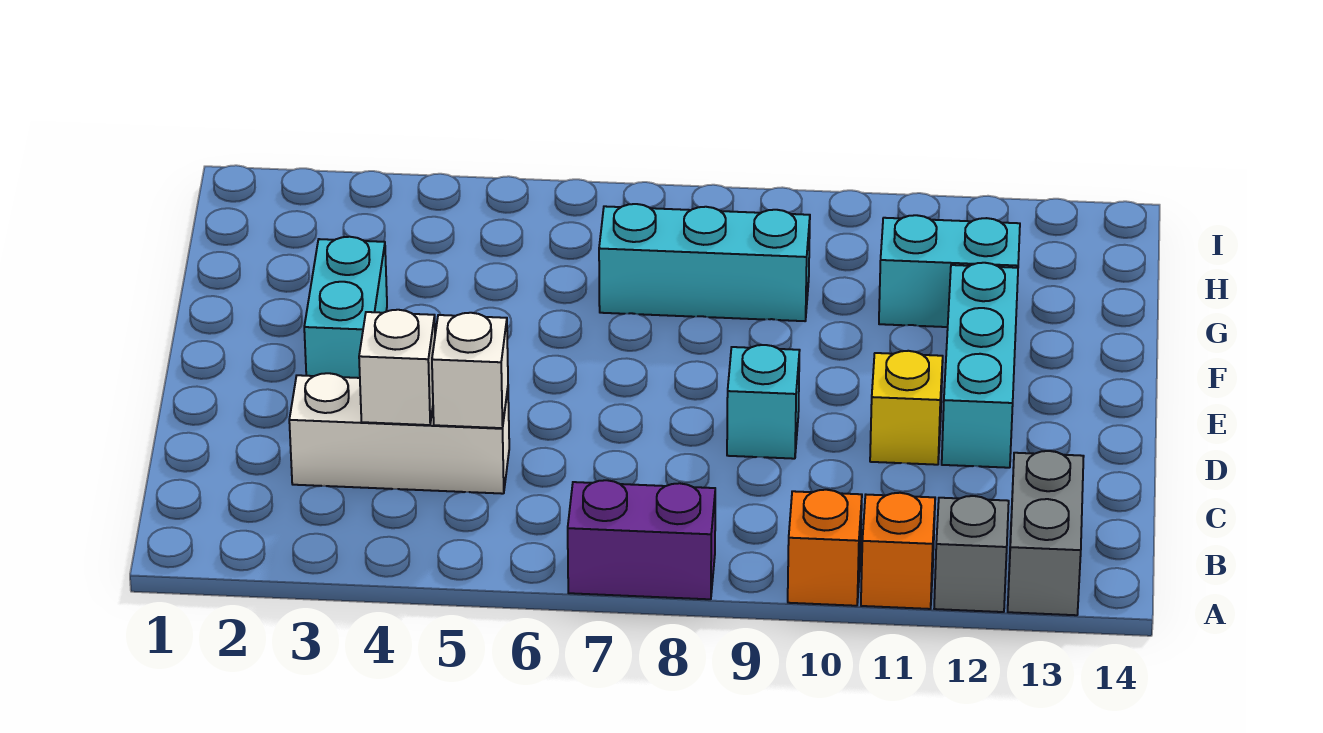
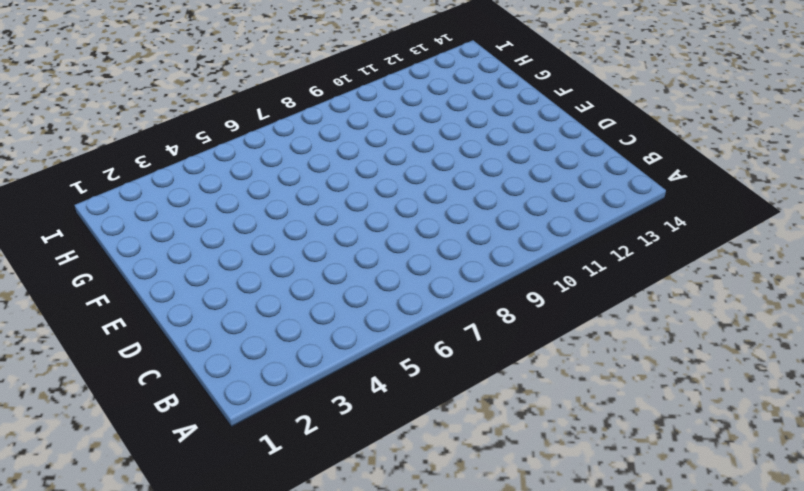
none -> purple brick A7:A8 level 1
none -> orange brick A10 level 1
none -> orange brick A11 level 1

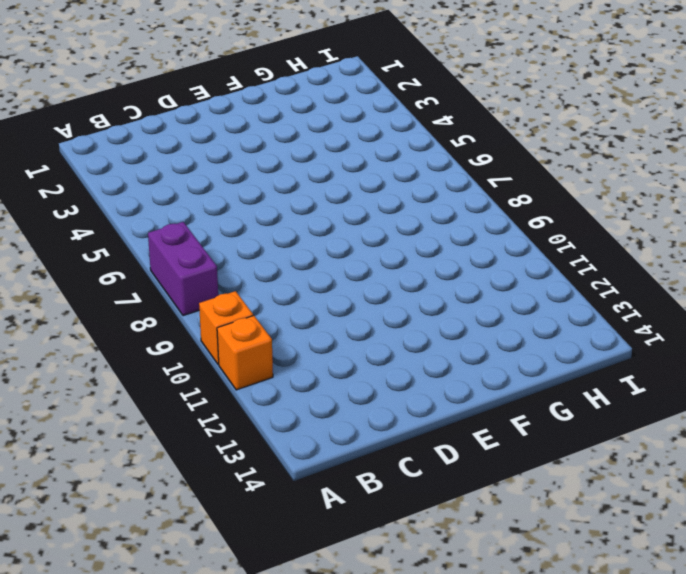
none -> grey brick A12 level 1
none -> grey brick A13:B13 level 1
none -> white brick C3:C5 level 1

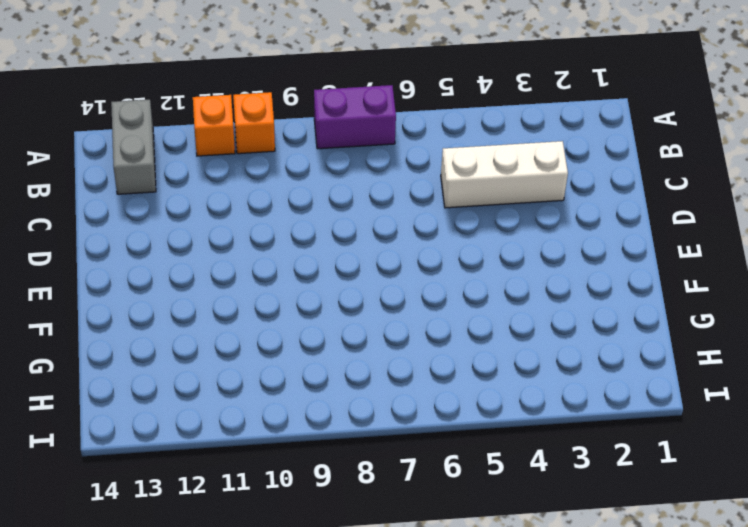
none -> grey brick A12 level 1
none -> cyan brick D9 level 1
none -> yellow brick D11 level 1

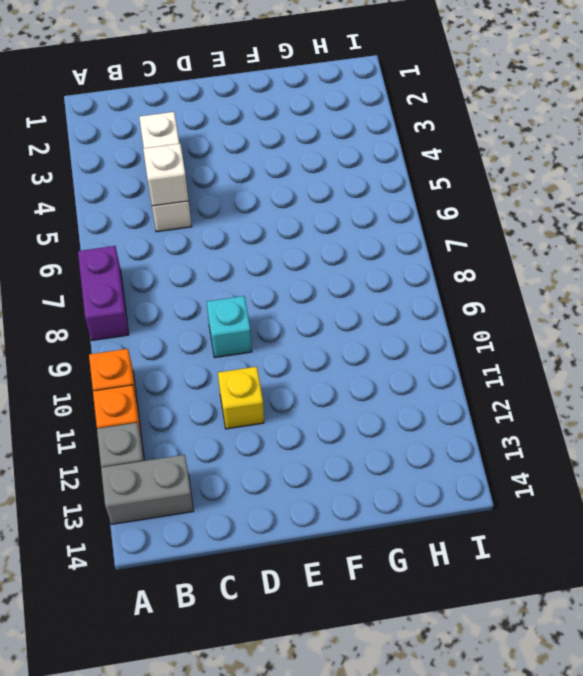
none -> cyan brick D12:F12 level 1
none -> cyan brick E3:F3 level 1
none -> cyan brick G7:G9 level 1

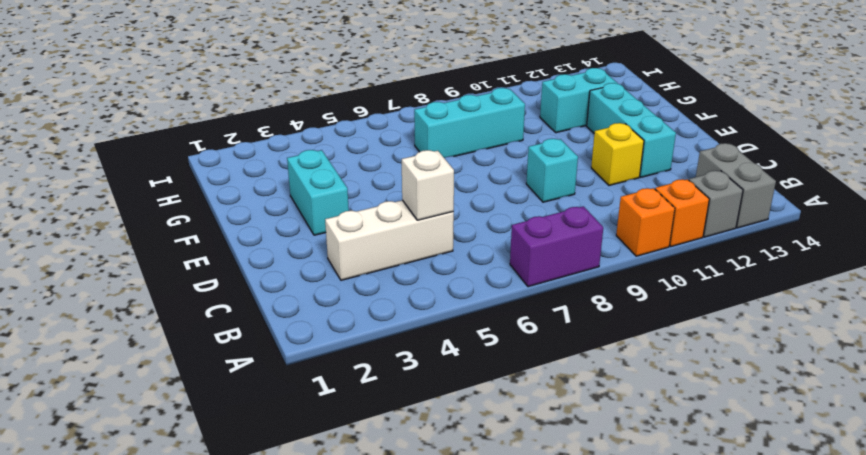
none -> white brick C4 level 2

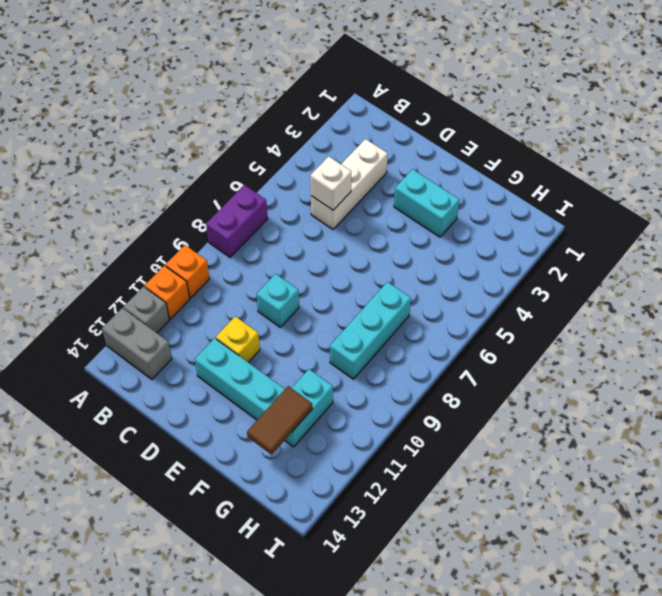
brown tile G12:G13 level 2 -> none
none -> white brick C4 level 2

